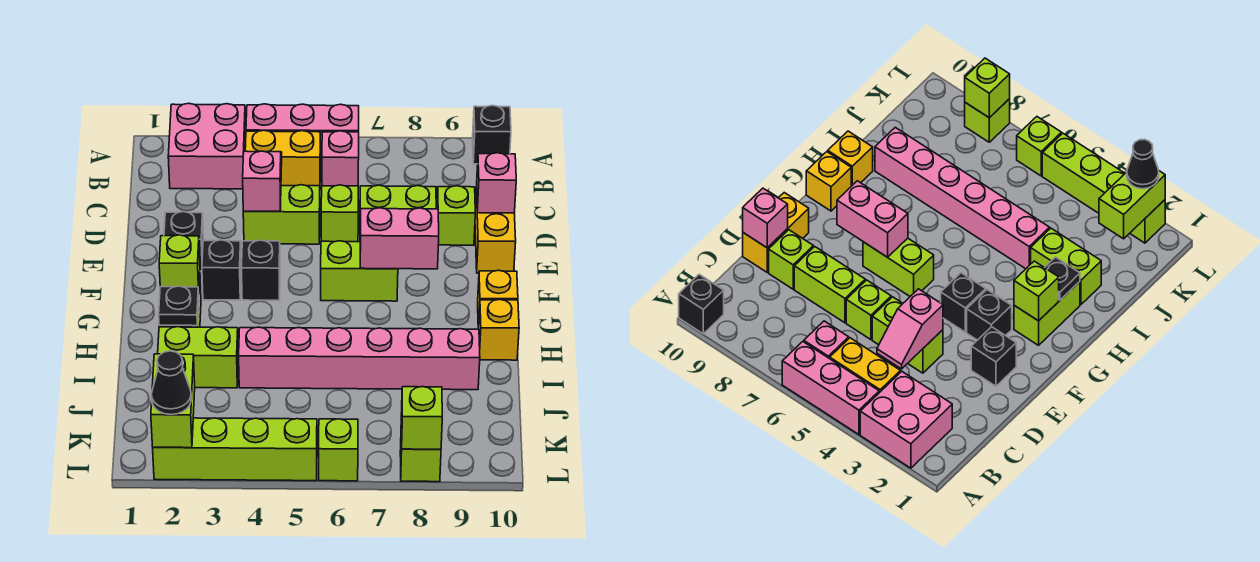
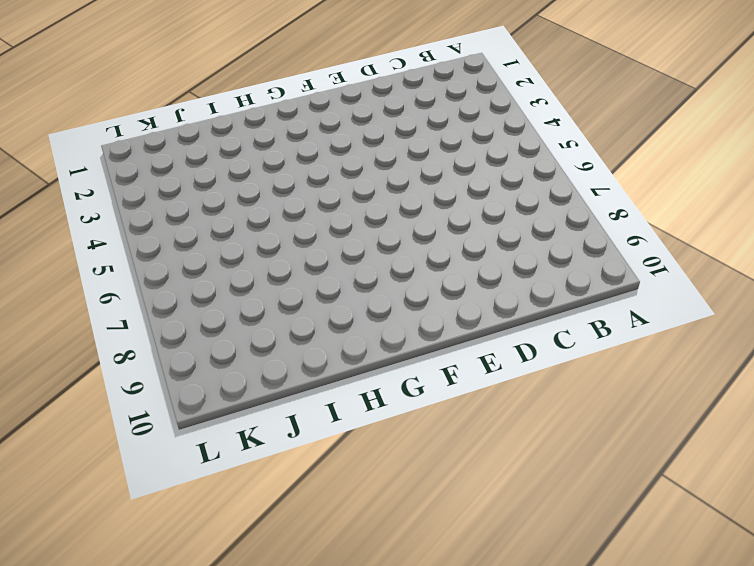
none -> pink brick A2:B3 level 1
none -> pink brick A4:A6 level 1
none -> black brick A10 level 1
none -> yellow brick B4:B5 level 1

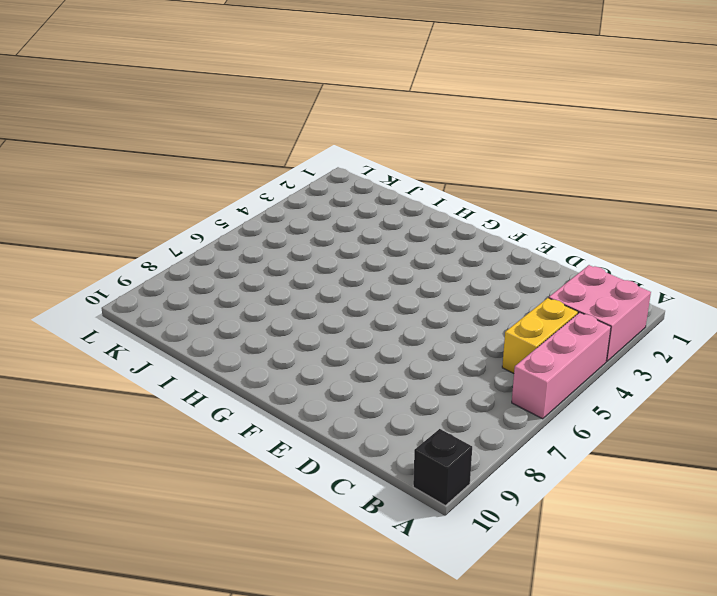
none -> pink brick B6 level 1
none -> lime brick D4:D5 level 1
none -> lime brick D6 level 1
none -> lime brick D7:D8 level 1

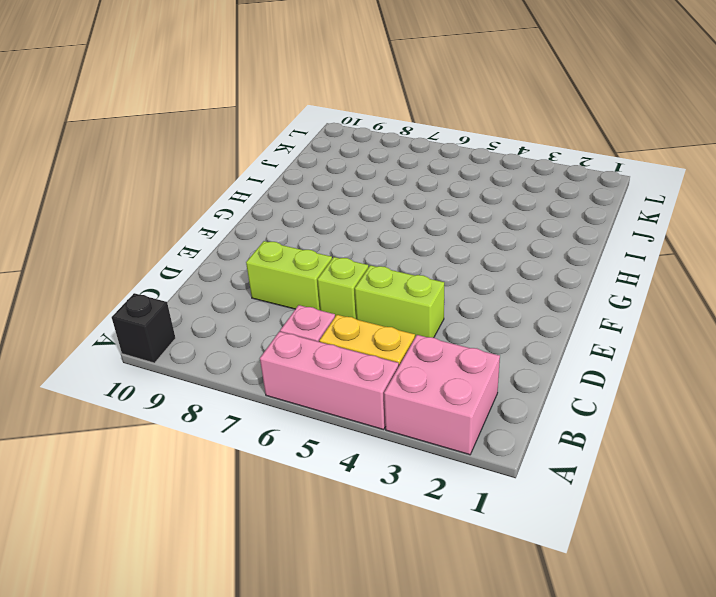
none -> lime brick D9 level 1
none -> yellow brick D10:E10 level 1
none -> black brick E2 level 1
none -> black brick F3 level 1

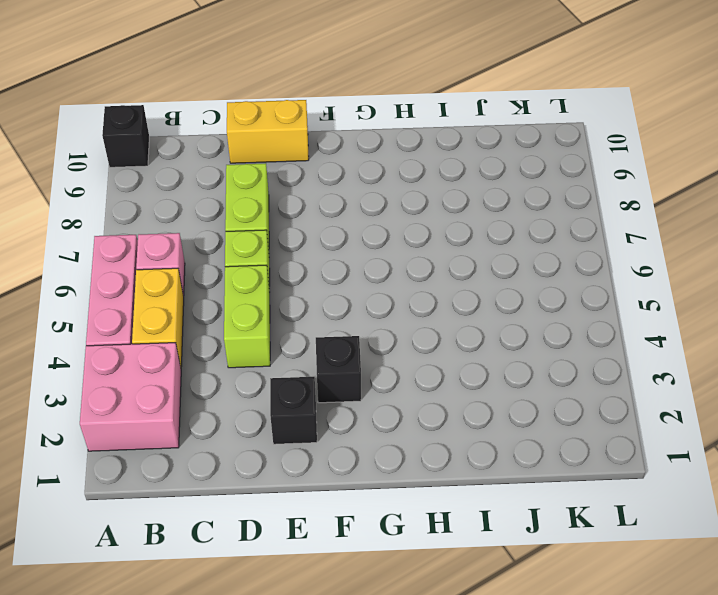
none -> lime brick D9 level 1
none -> black brick F4 level 1
none -> lime brick F6:F7 level 1
none -> lime brick G2:H2 level 1

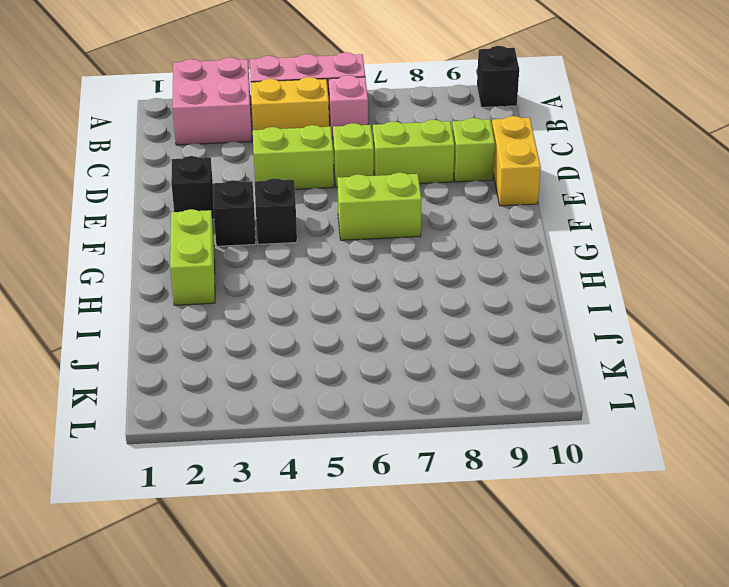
none -> yellow brick G10 level 1
none -> yellow brick H10 level 1
none -> lime brick I2:I3 level 1
none -> pink brick I4:I9 level 1

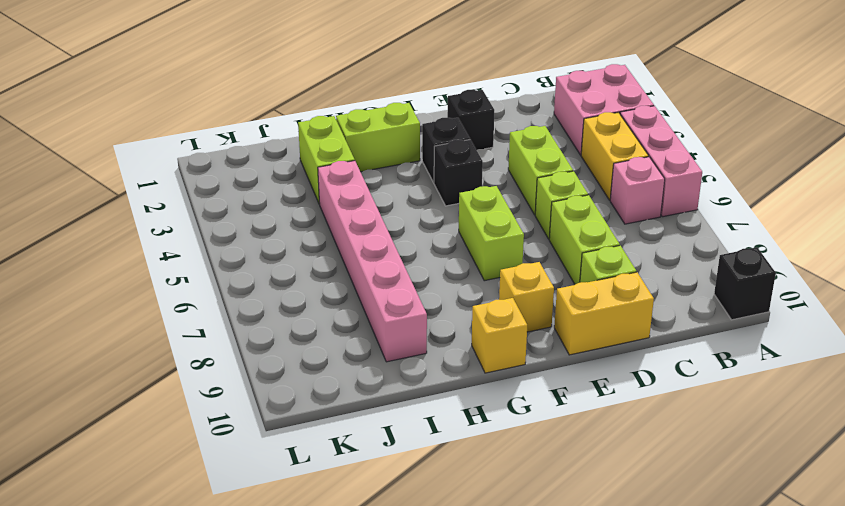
yellow brick F9 level 1 -> yellow brick H10 level 1
none -> lime brick L2:L5 level 1
none -> lime brick L6 level 1
none -> lime brick L8 level 1
none -> pink slope C4:D4 level 2 top D

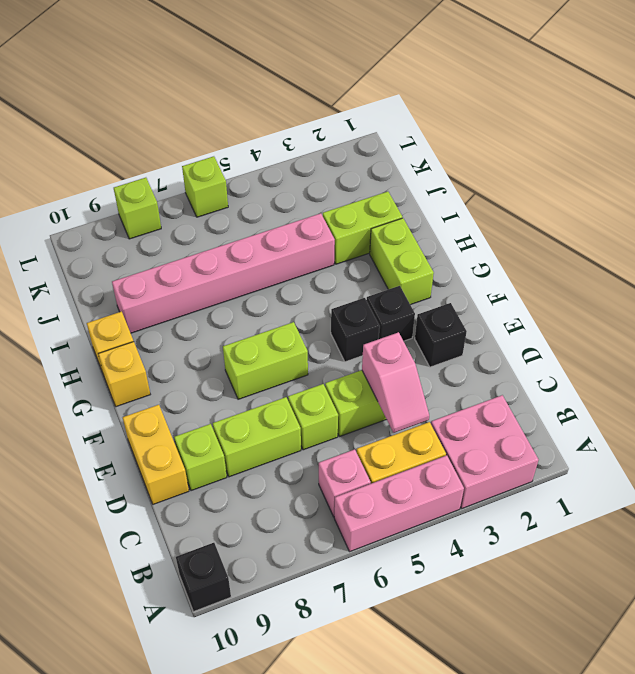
none -> lime brick L2:L5 level 1
none -> pink brick D10 level 2
none -> pink brick F7:F8 level 2
none -> lime brick G2 level 2

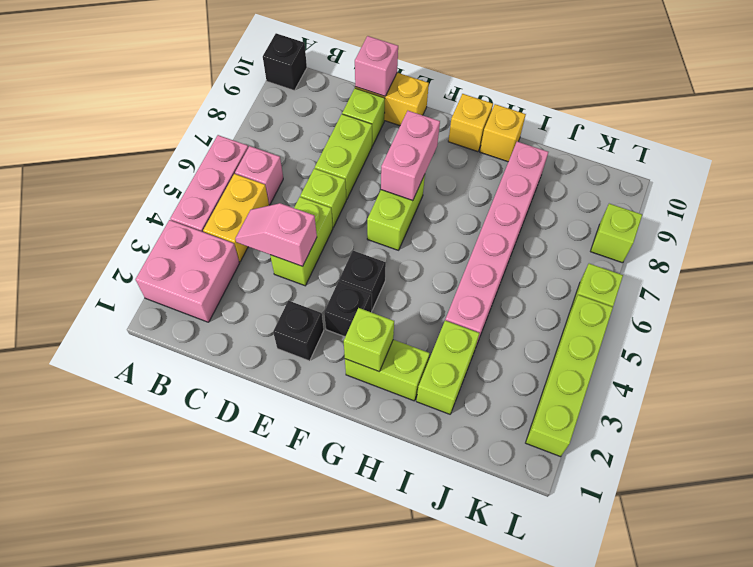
none -> black plate H2 level 2
none -> lime brick K2:L2 level 2
none -> lime brick L8 level 2
none -> black cone L2 level 3

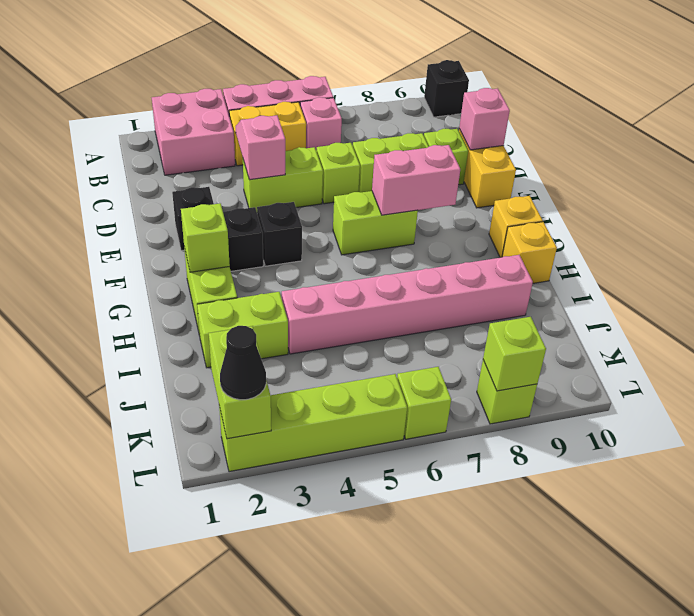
none -> black plate H2 level 2

